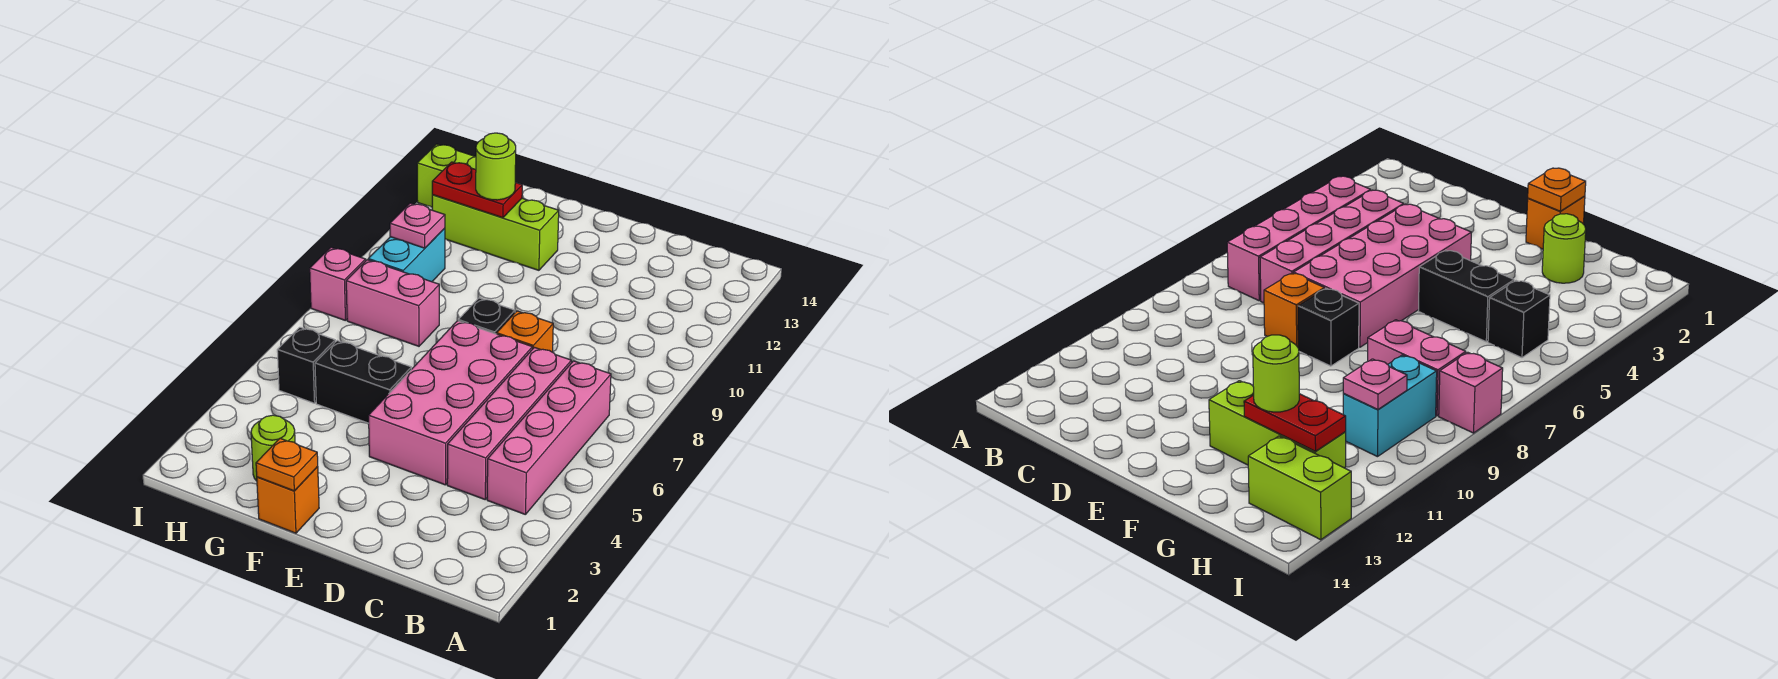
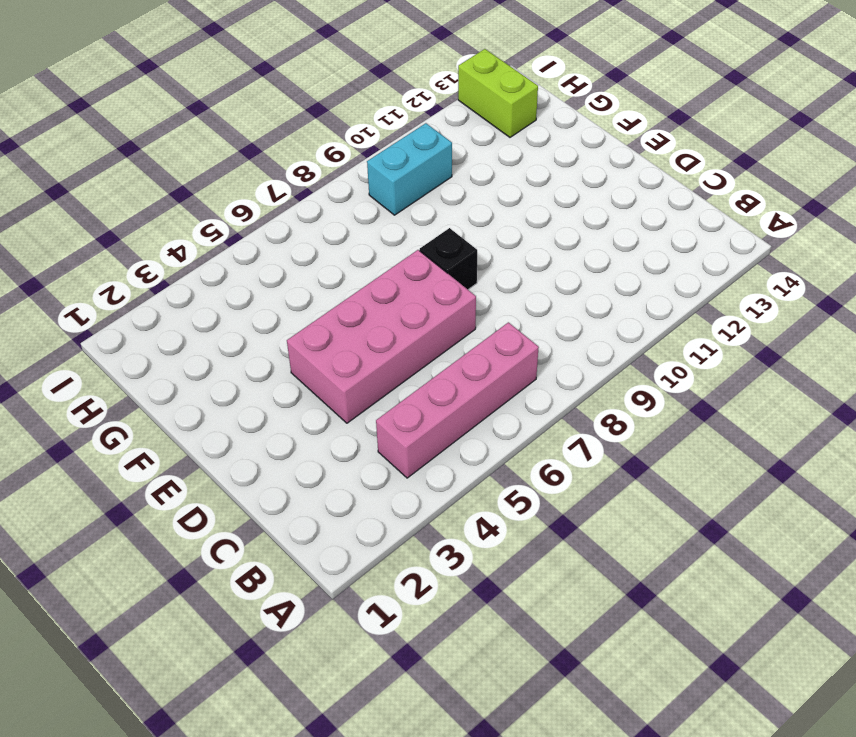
none -> pink brick C4:C7 level 1
none -> orange brick D8 level 1
none -> orange brick F1 level 1

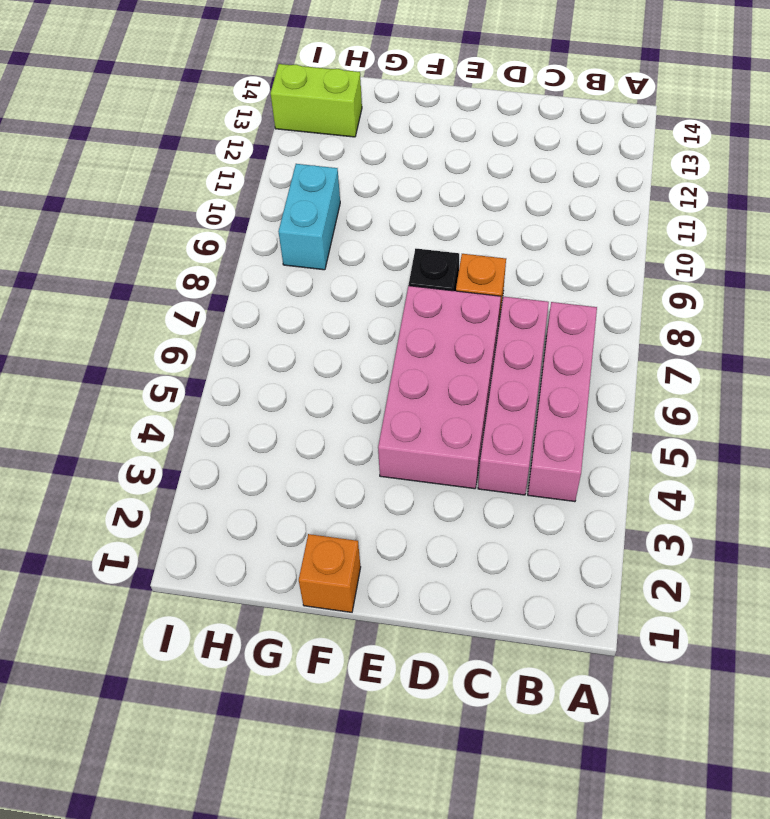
none -> black brick F5:G5 level 1
none -> lime brick F12:H12 level 1
none -> lime round brick G2 level 1

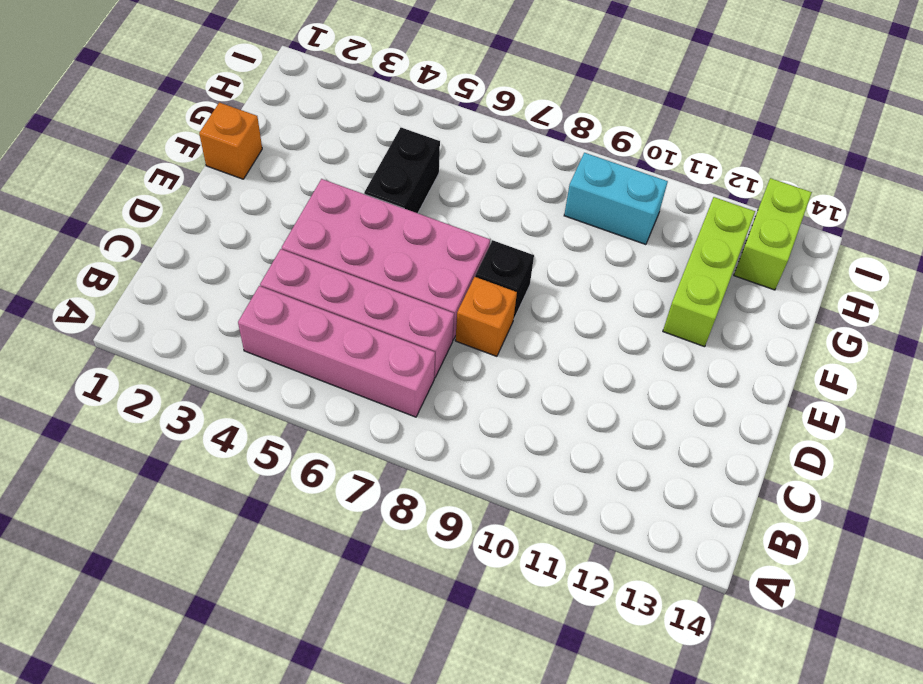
none -> lime round brick G2 level 1
none -> pink brick G8:H8 level 1
none -> black brick H5 level 1

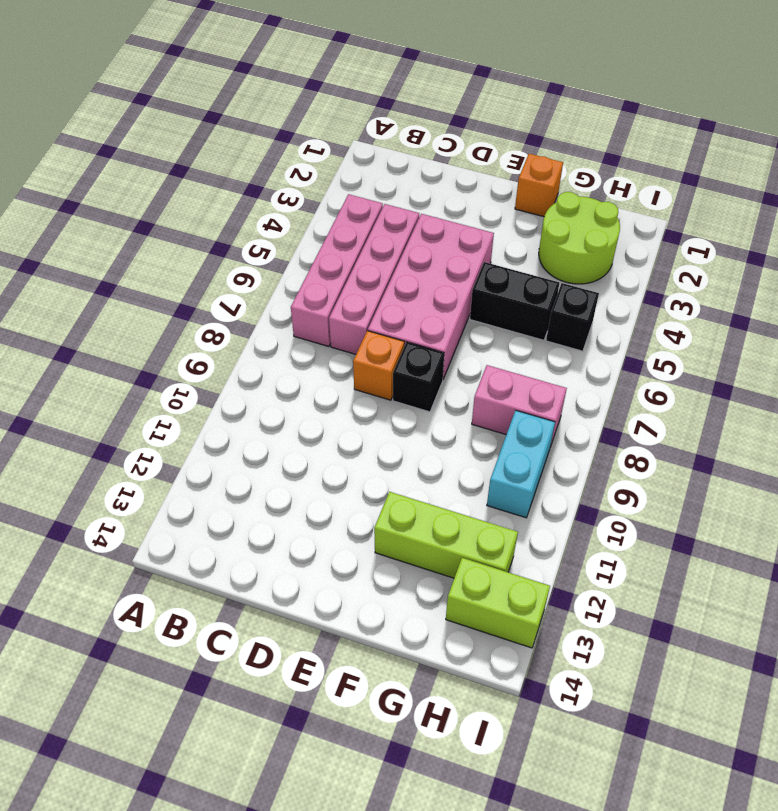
lime round brick G2:H3 level 1 -> lime round brick G2 level 1
none -> pink brick I8 level 1
none -> orange plate F1 level 2
none -> red plate G12:H12 level 2

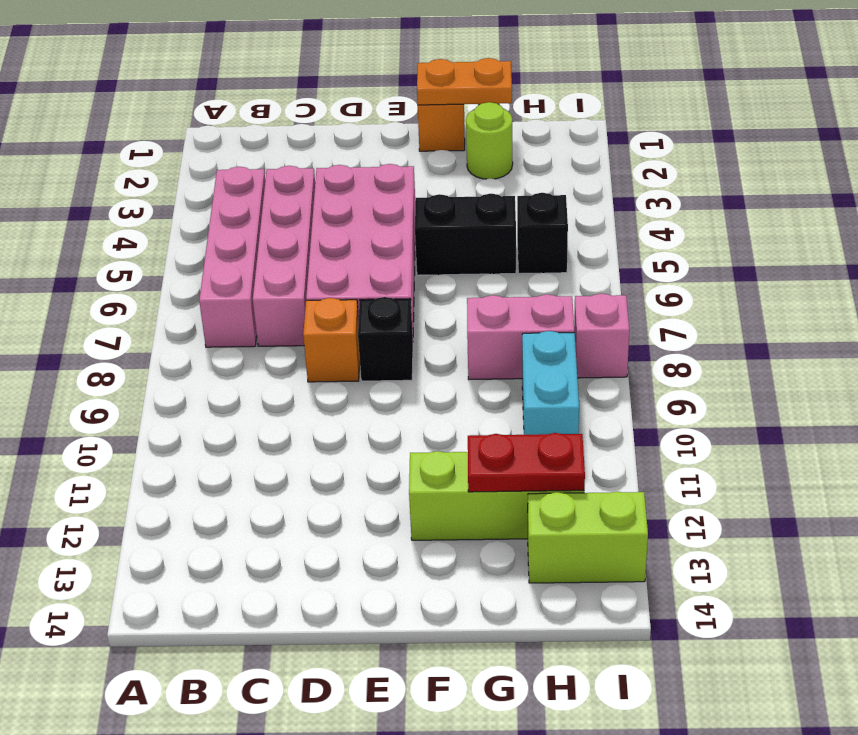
orange plate F1:G1 level 2 -> orange plate F1 level 2
none -> pink plate H10 level 2
none -> lime round brick G12 level 3

